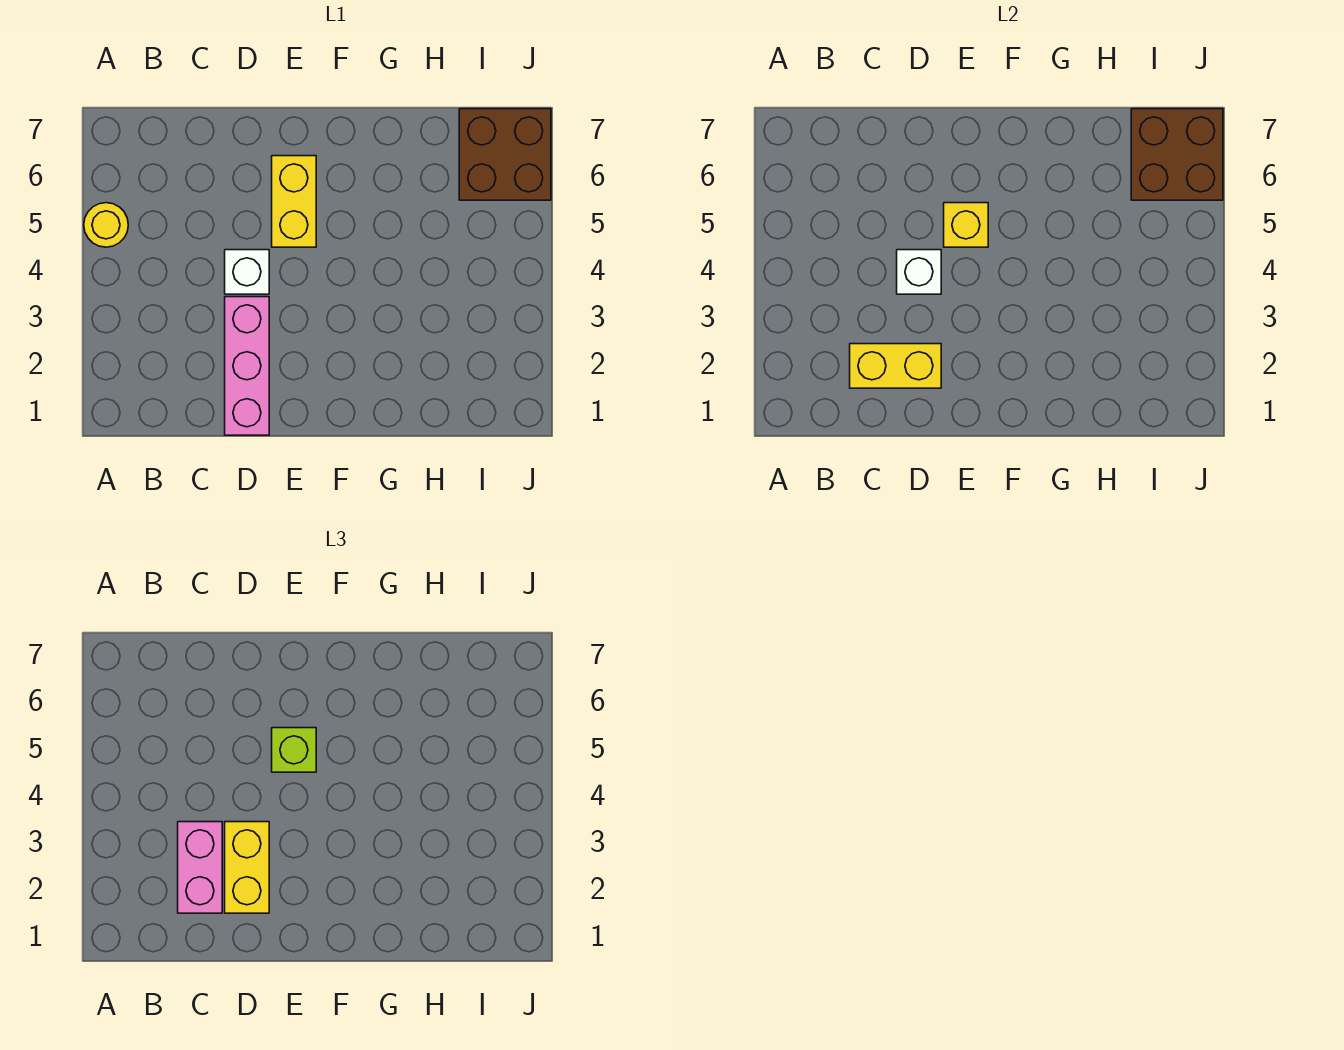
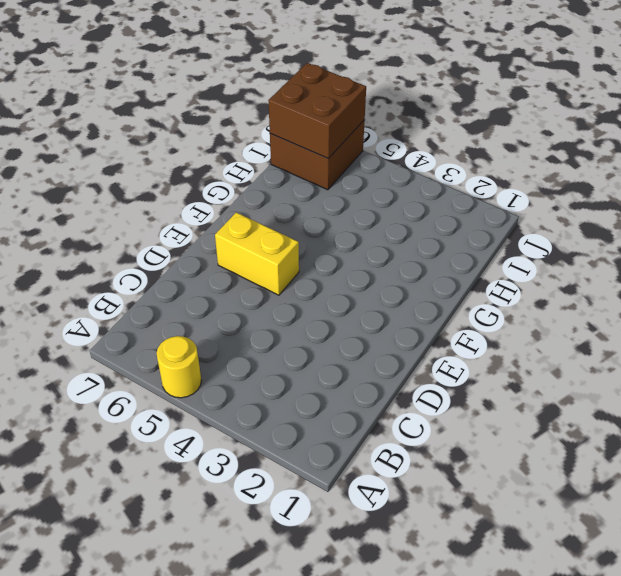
none -> pink brick D1:D3 level 1
none -> white brick D4 level 1
none -> yellow brick C2:D2 level 2

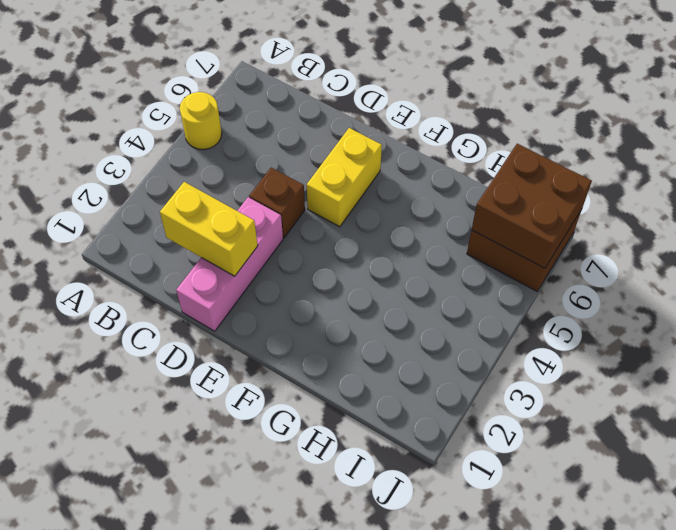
brown brick D4 level 1 -> white brick D4 level 1
none -> white brick D4 level 2
none -> yellow brick E5 level 2
none -> pink brick C2:C3 level 3

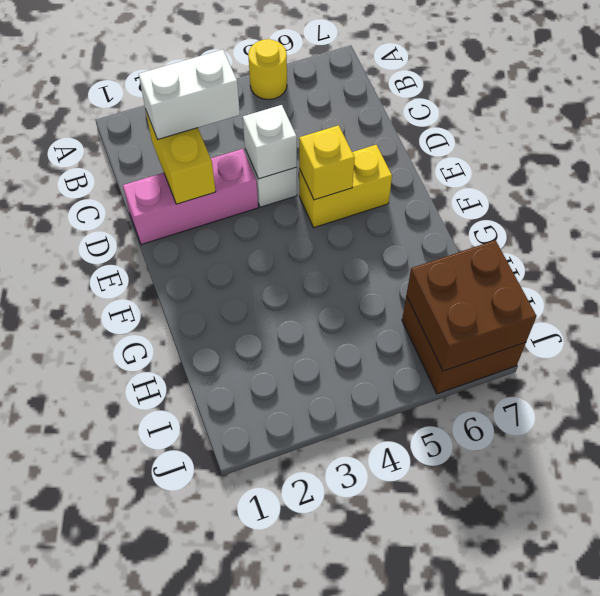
white brick C2:C3 level 3 -> pink brick C2:C3 level 3
none -> yellow brick D2:D3 level 3
none -> lime brick E5 level 3

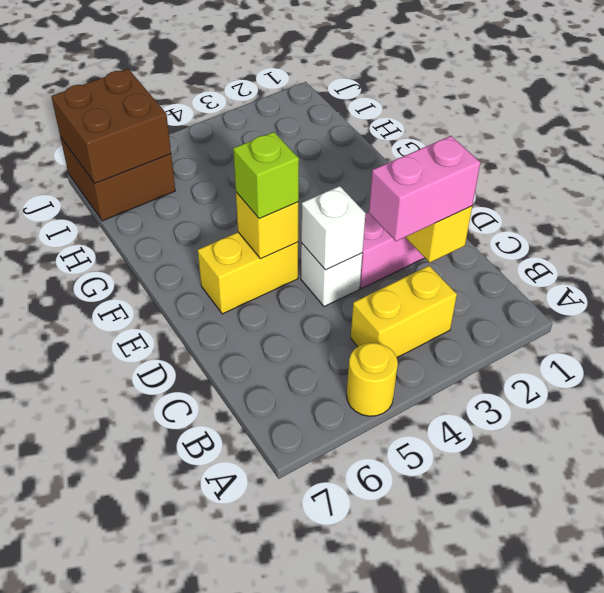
yellow brick B3:B4 level 1 -> yellow brick D2:D3 level 3

